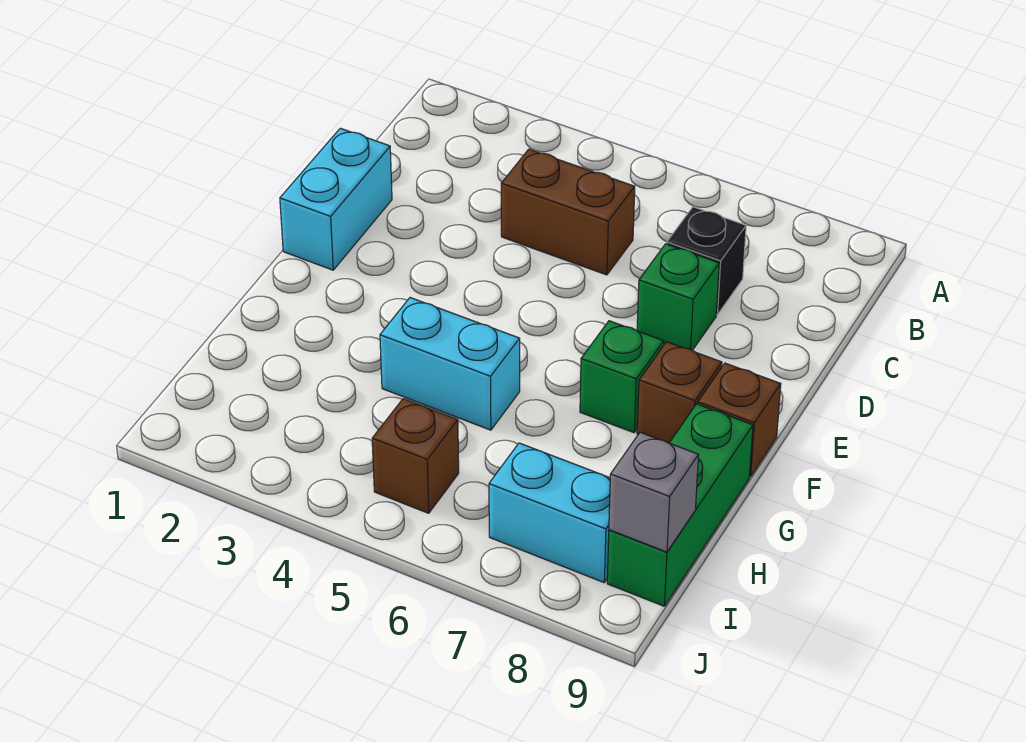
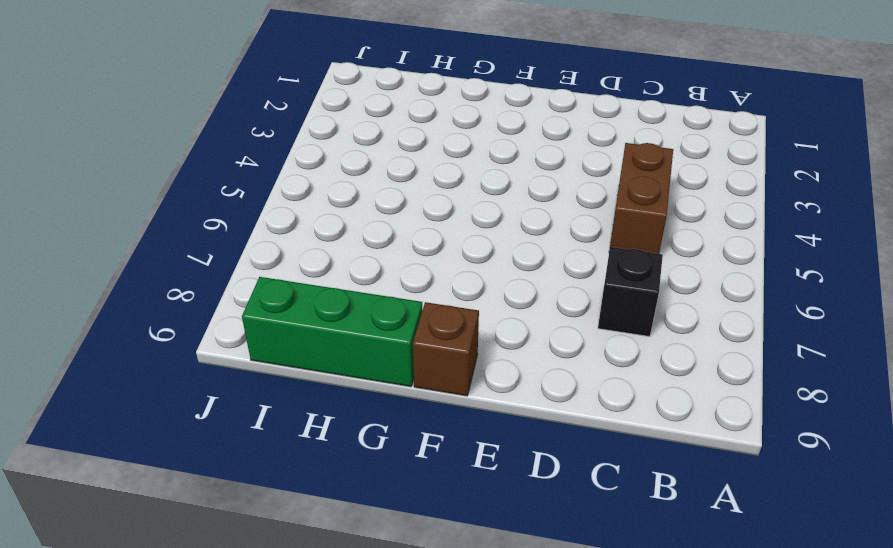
none -> cyan brick D1:E1 level 1
none -> green brick D7 level 1
none -> green brick F7 level 1

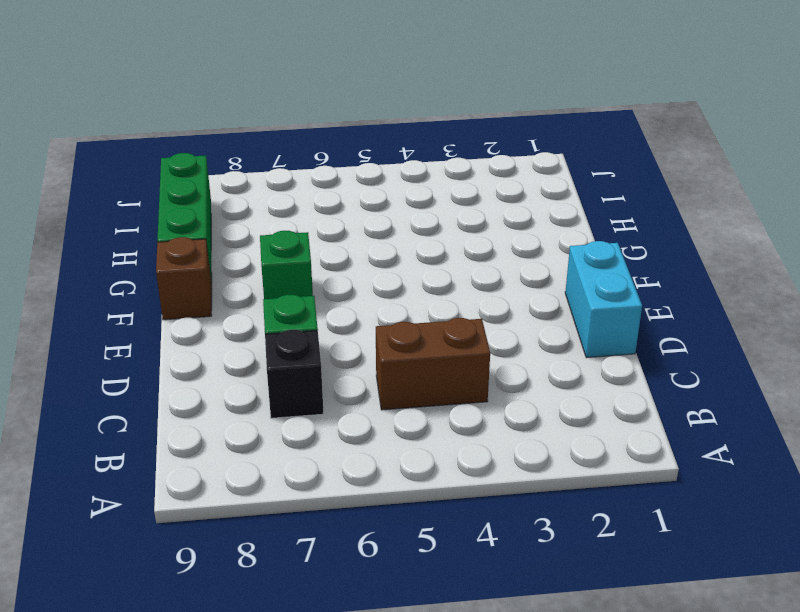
none -> brown brick F8 level 1
none -> cyan brick G4:G5 level 1
none -> brown brick I5 level 1

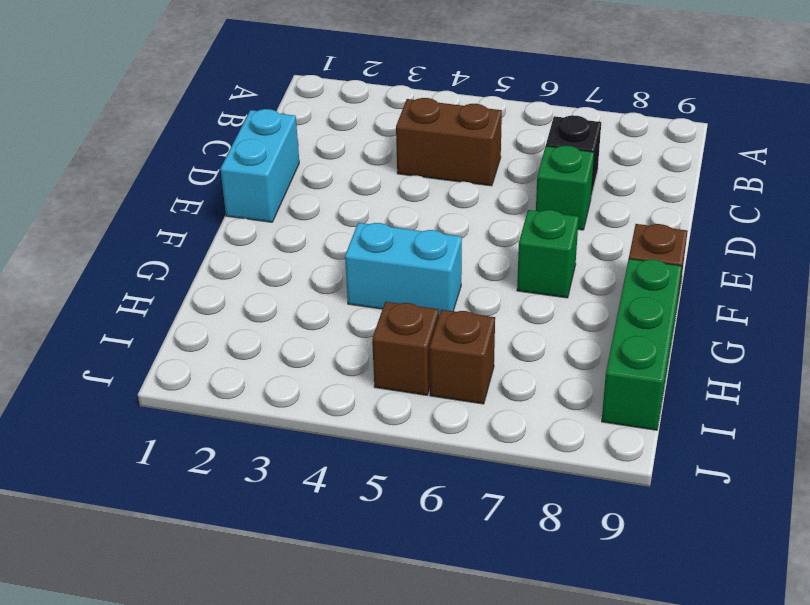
brown brick I6 level 1 -> brown brick F8 level 1
none -> cyan brick I7:I8 level 1
none -> grey brick I9 level 2

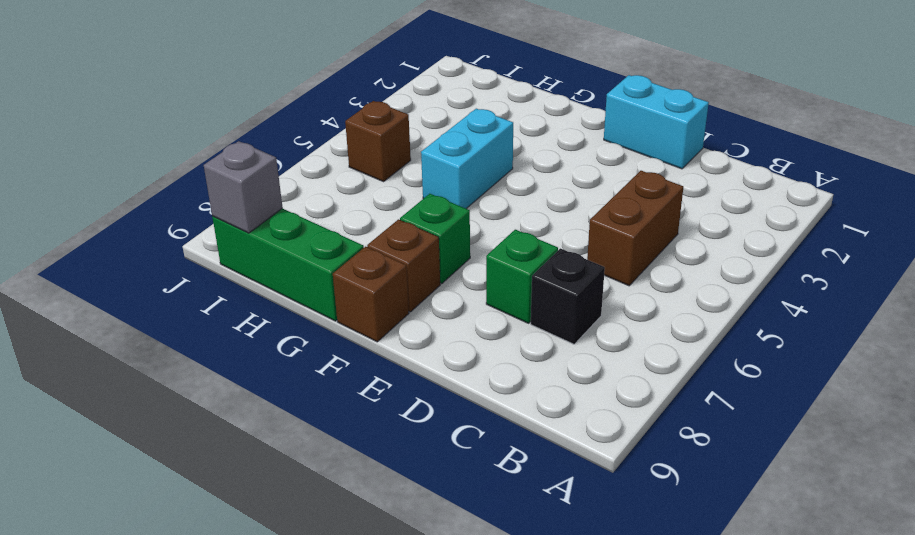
none -> cyan brick I7:I8 level 1

